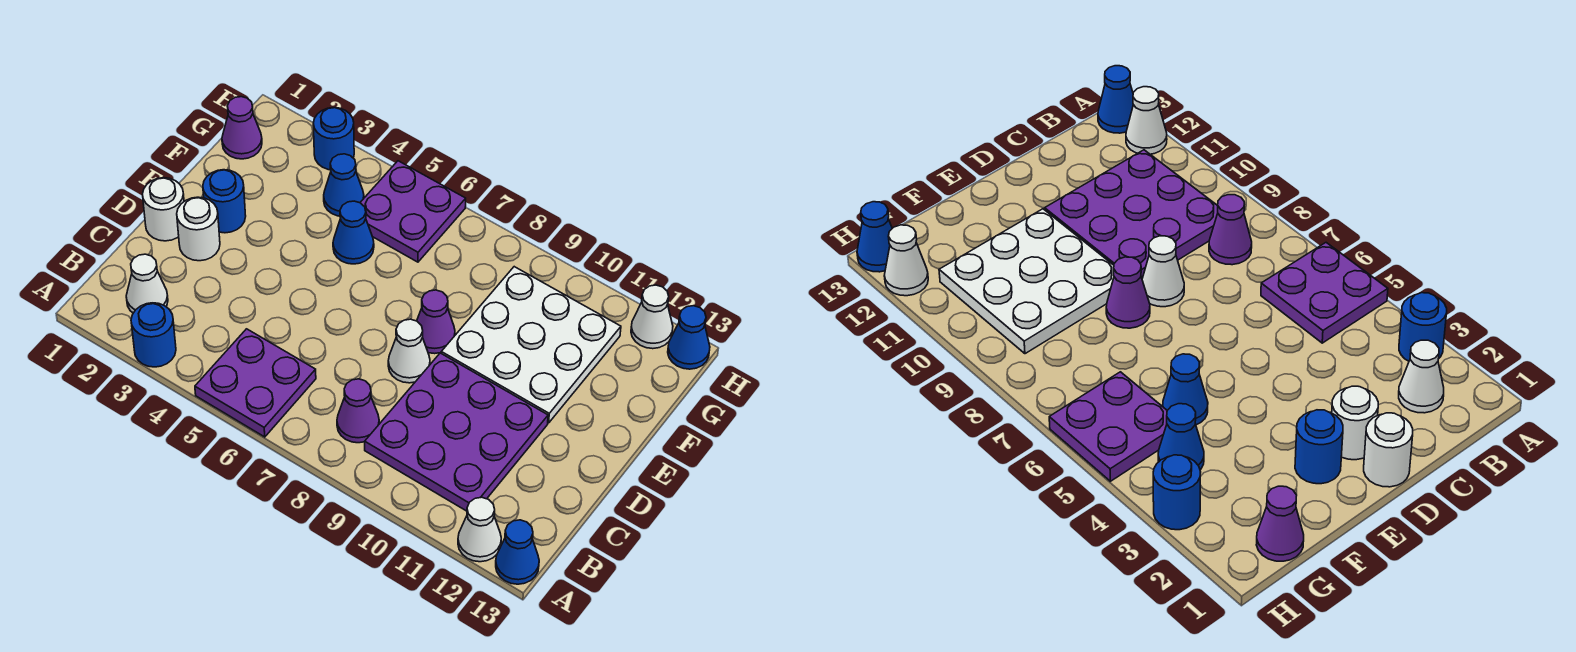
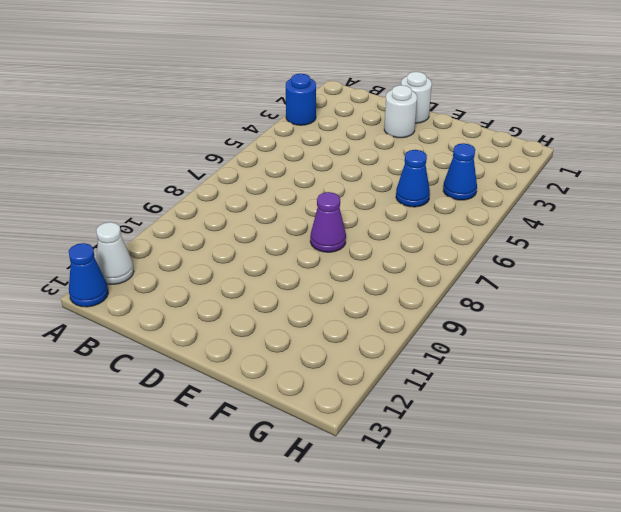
none -> purple plate A5:B6 level 1
none -> white cone B2 level 1
none -> purple cone B8 level 1

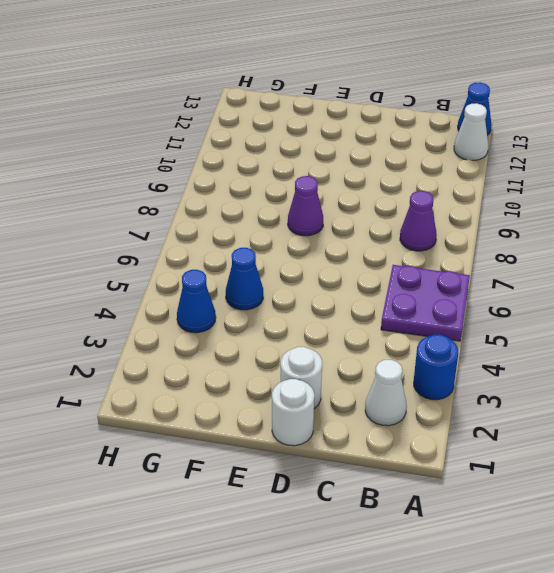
none -> purple plate B9:D11 level 1
none -> white cone D8 level 1
none -> blue round brick E2 level 1

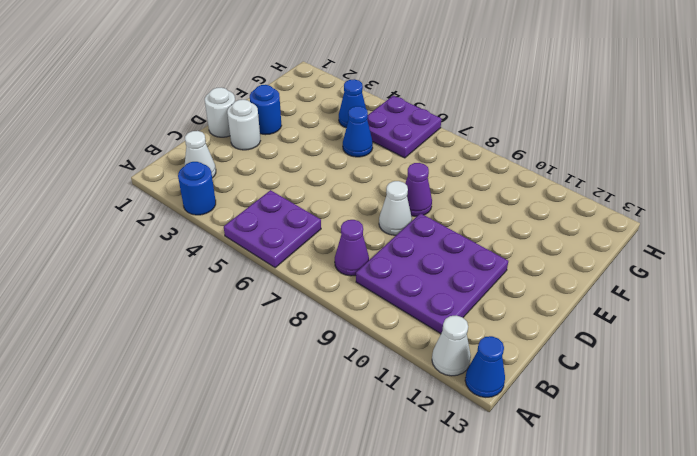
none -> white plate E9:G11 level 1
none -> purple cone G1 level 1
none -> blue round brick H3 level 1

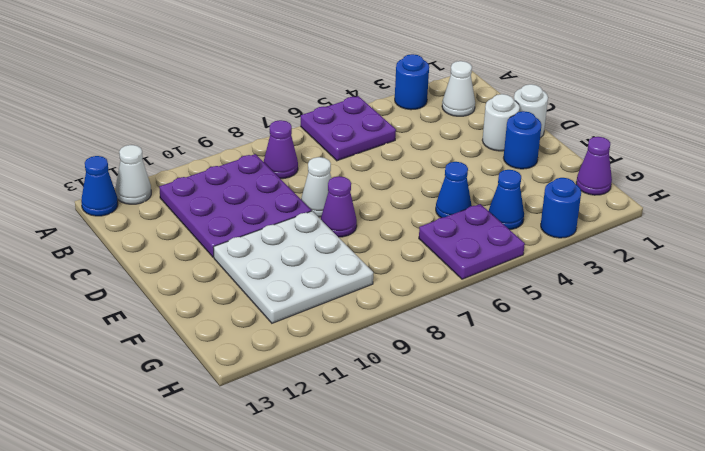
none -> white cone H12 level 1
none -> blue cone H13 level 1

